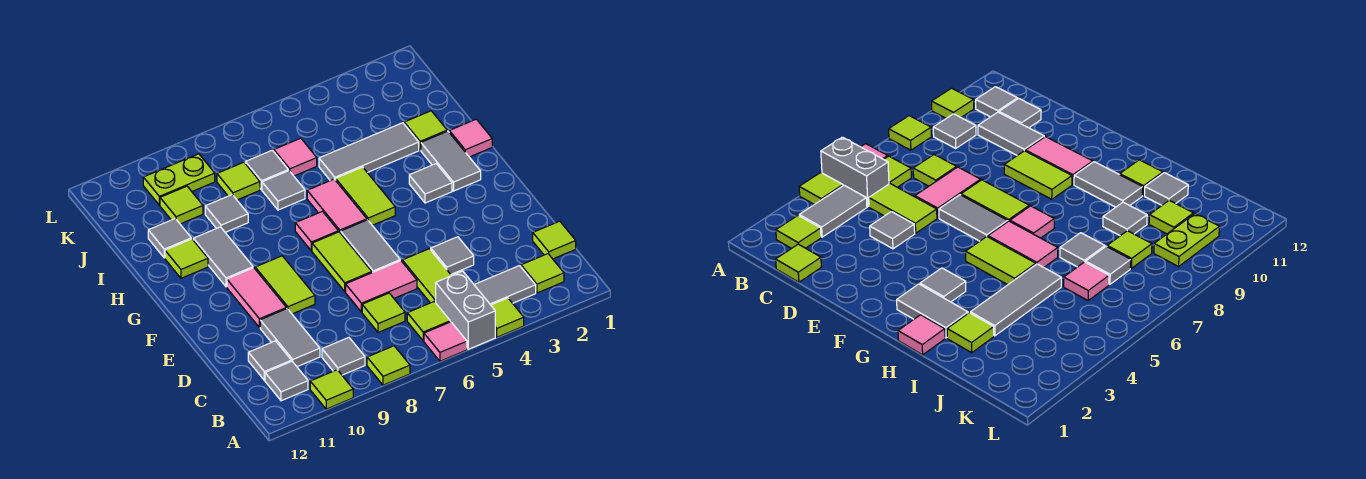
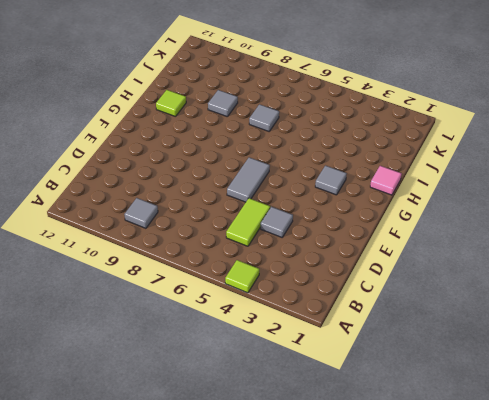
none -> grey brick A5:B5 level 1
none -> pink tile A6 level 1
none -> lime tile A8 level 1
none -> lime tile A10 level 1

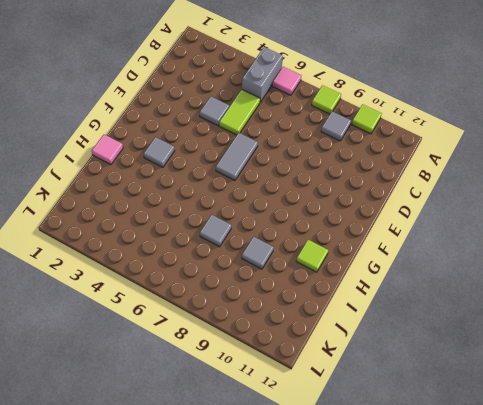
none -> lime tile A4 level 1
none -> lime tile B2 level 1
none -> grey tile B3:B4 level 1
none -> lime tile B6 level 1

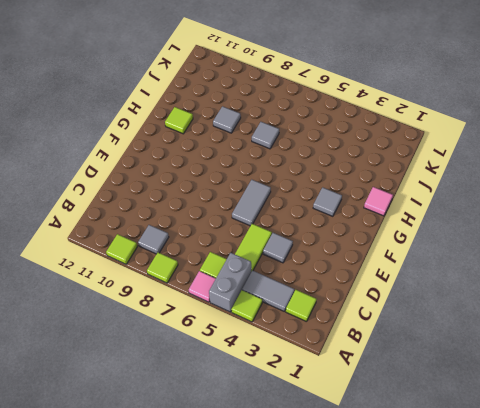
none -> grey tile B11 level 1
none -> lime tile C1 level 1
none -> lime tile C7 level 1
none -> grey tile C10:D10 level 1

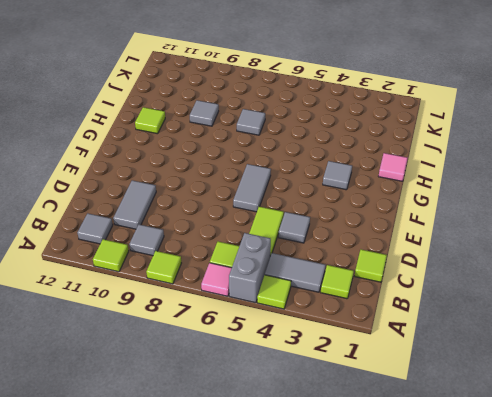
none -> lime tile C7 level 1
none -> grey tile C11 level 1
none -> pink tile D6:D7 level 1
none -> lime tile E7:F7 level 1

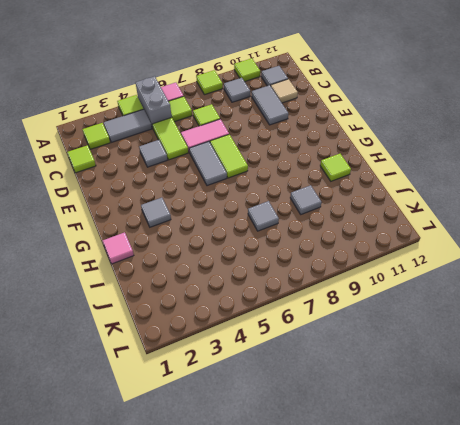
tan tile C11 level 1 -> grey tile C11 level 1
none -> lime tile E9:F9 level 1
none -> pink tile E10:F10 level 1
none -> grey tile G2:H2 level 1
none -> lime tile G5:H5 level 1

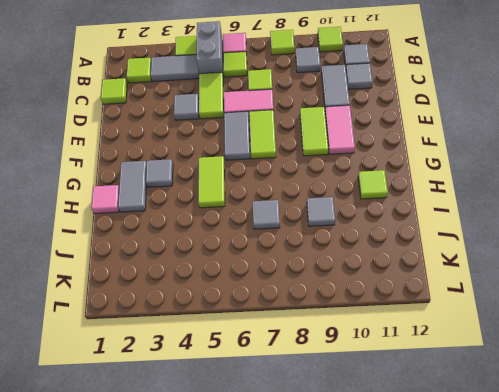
none -> pink tile G6:H6 level 1
none -> pink tile G7 level 1
none -> grey tile G10:H10 level 1
none -> lime tile I2 level 1

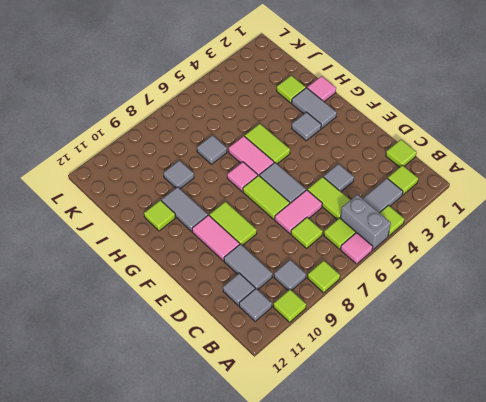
none -> grey tile I3:I5 level 1
none -> grey tile I11 level 1
none -> pink tile J6 level 1
none -> grey tile J7 level 1

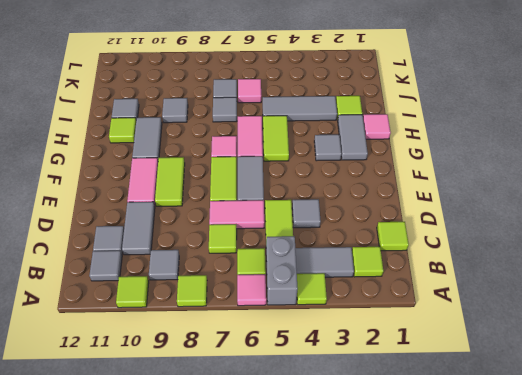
none -> lime tile J8 level 1
none -> lime tile J10 level 1
none -> lime plate K9:K10 level 1

